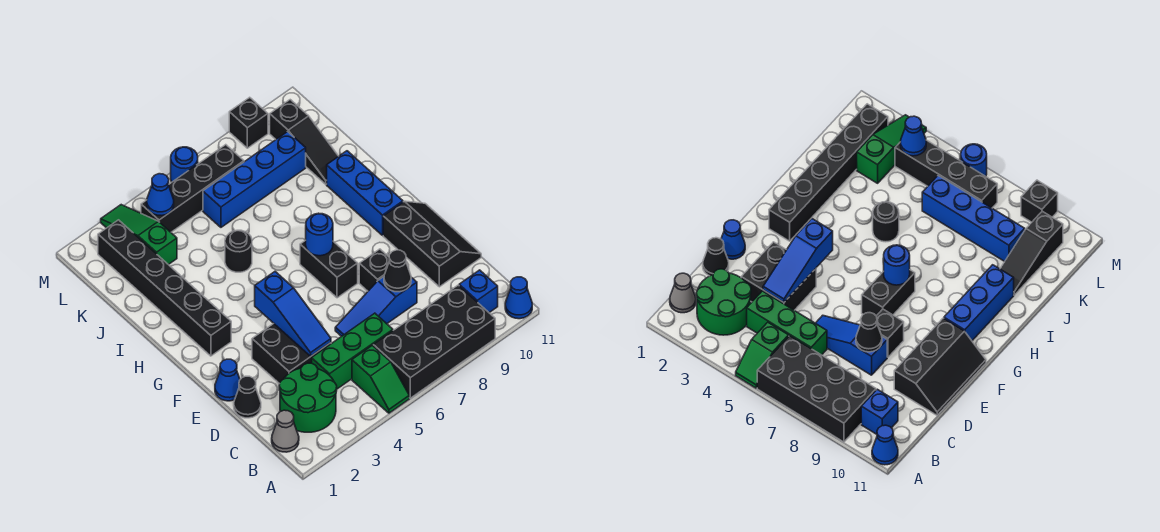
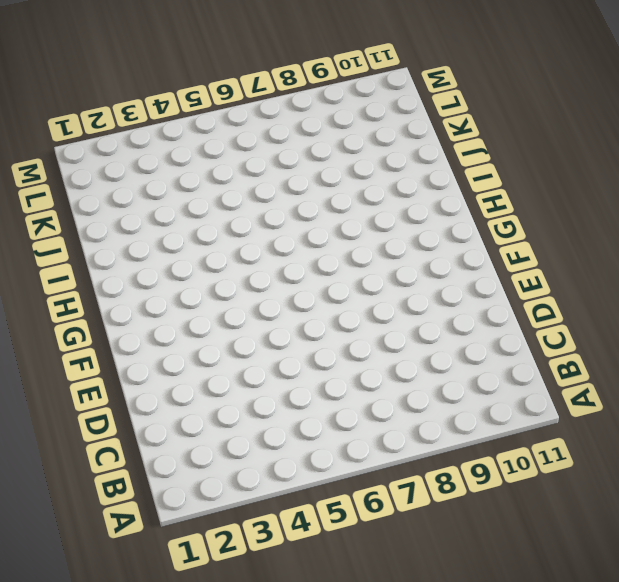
none -> green slope A5:B5 level 1 top B
none -> black brick A6:B9 level 1
none -> blue cone A11 level 1

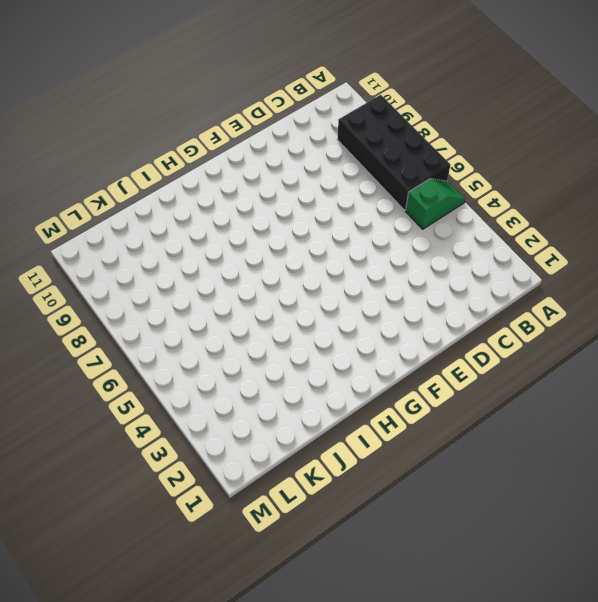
none -> blue cone A11 level 1
none -> grey cone B1 level 1
none -> green round brick B2:C3 level 1

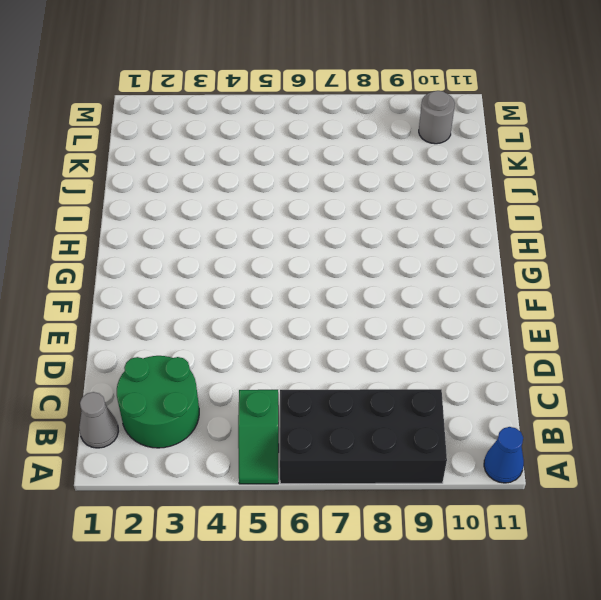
grey round brick L10 level 1 -> black slope J10:L10 level 1 top L
none -> blue brick B10 level 1
none -> green brick C4:C6 level 1
none -> black cone D1 level 1

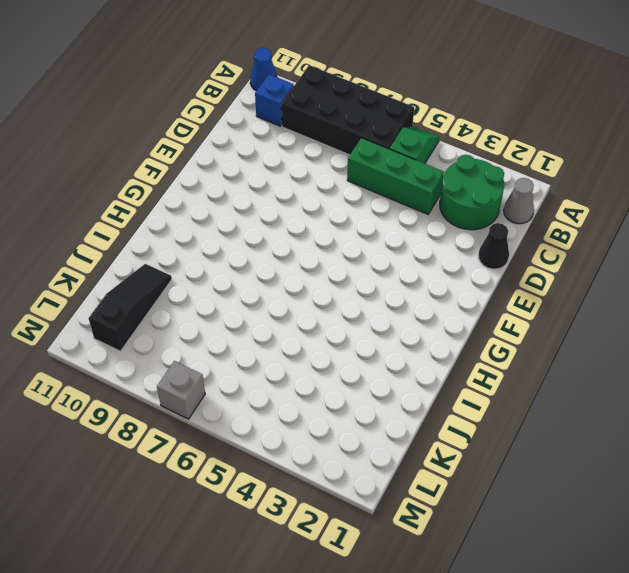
grey brick M7 level 1 -> none
none -> black brick D3:E4 level 1
none -> blue slope D6:D8 level 1 top 8
none -> black slope D10:F11 level 1 top 10

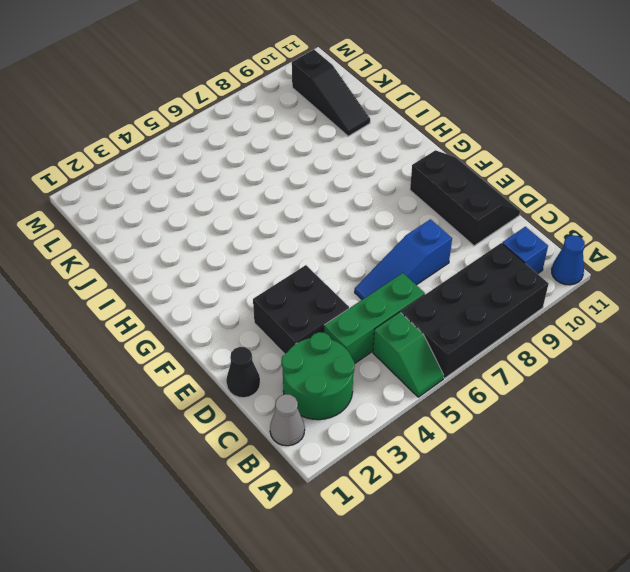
none -> blue cone E1 level 1
none -> black brick E8 level 1
none -> black brick F7:G7 level 1

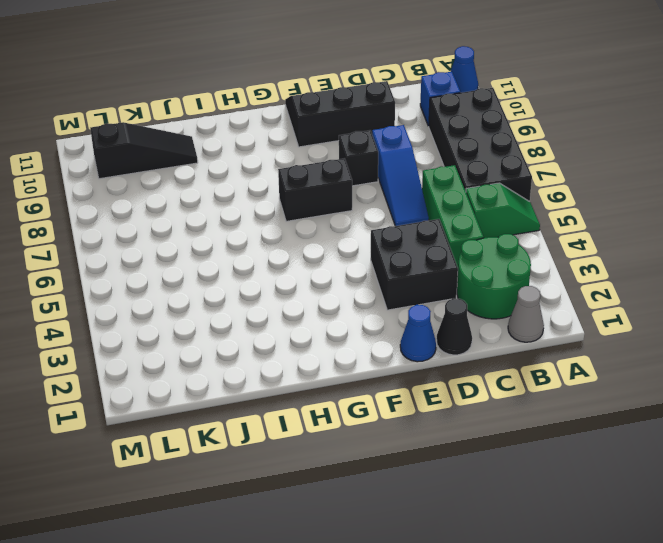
none -> black brick G2:L2 level 1
none -> blue brick G10:I10 level 1
none -> black round brick I5 level 1

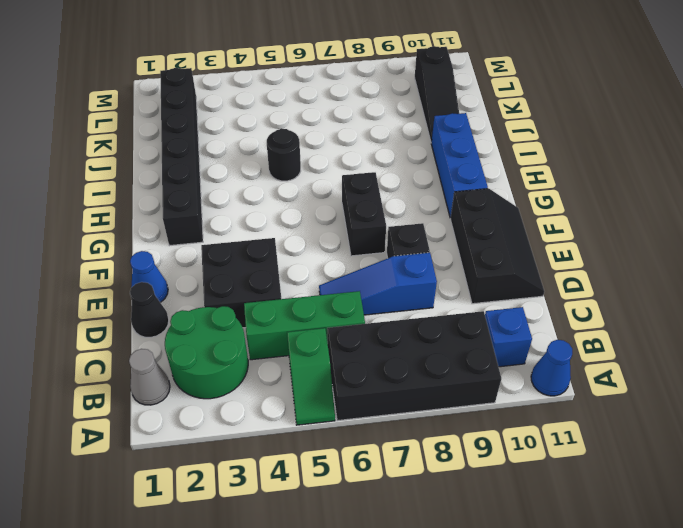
none -> green slope K3:M3 level 1 top K
none -> blue brick K6:K9 level 1
none -> black brick L4:L7 level 1

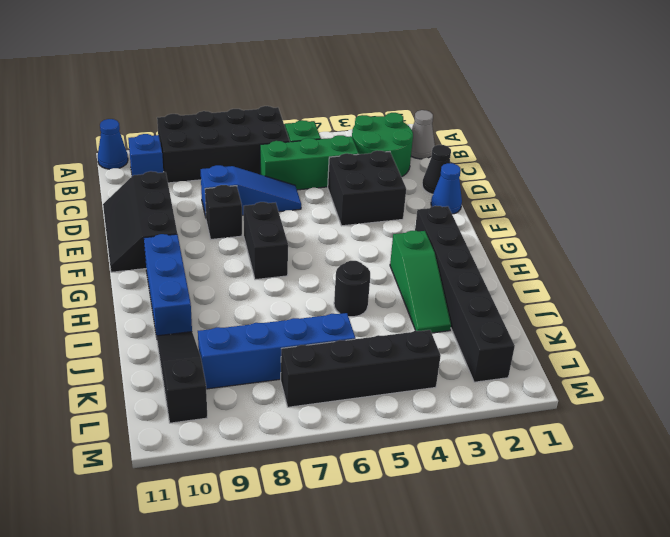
green slope H3:J3 level 1 top H -> green slope K3:M3 level 1 top K
none -> blue round brick M6 level 1
none -> black brick M9 level 1
none -> blue slope D4:F4 level 2 top F

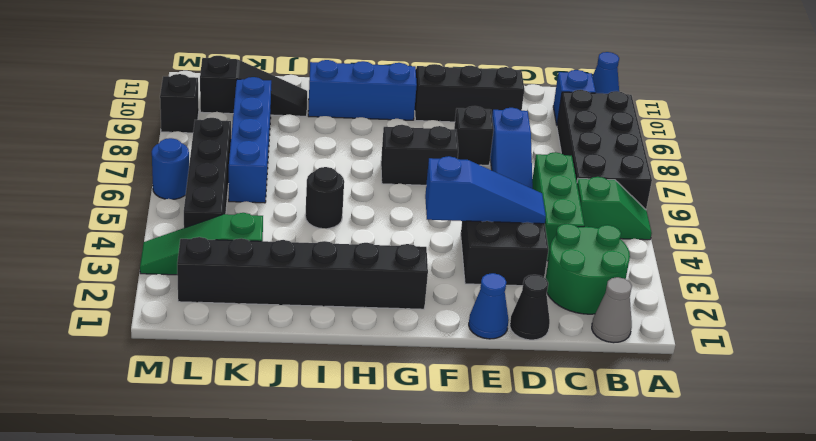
none -> black cone D8 level 2
none -> blue round brick G7 level 2
none -> blue cone L4 level 2

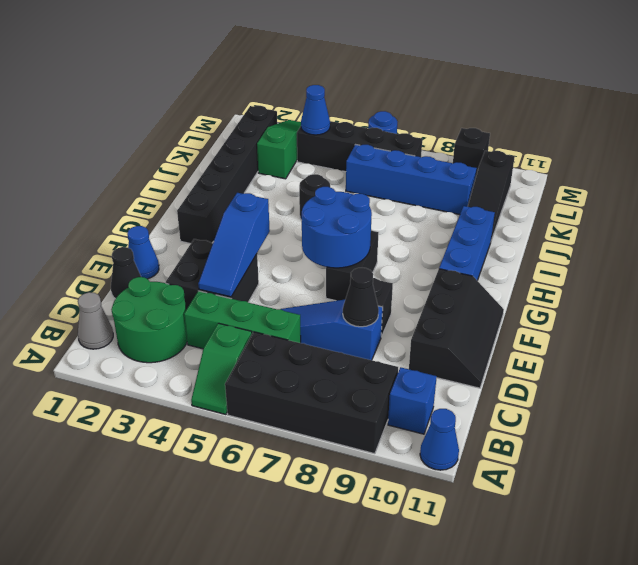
blue round brick F6:G7 level 2 -> blue round brick G7 level 2

